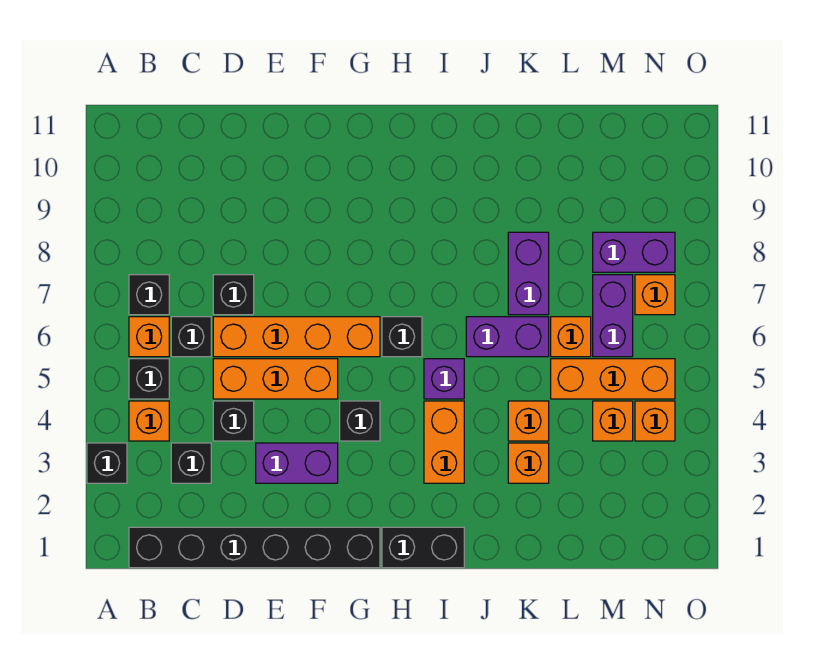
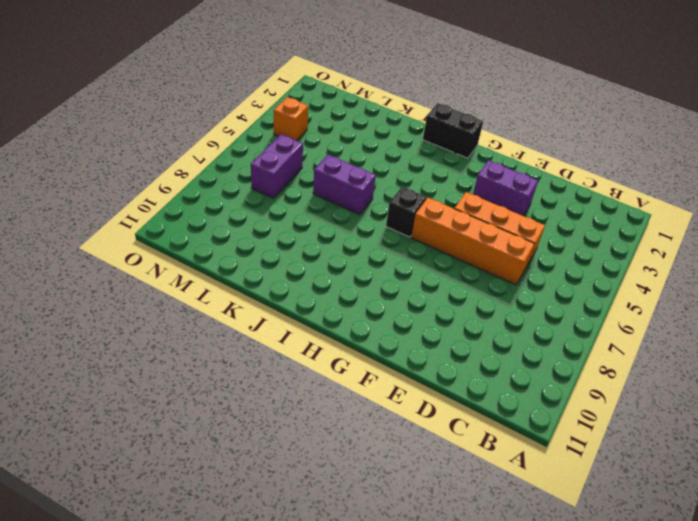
none -> black brick A3 level 1
none -> black brick B1:G1 level 1
none -> orange brick B4 level 1

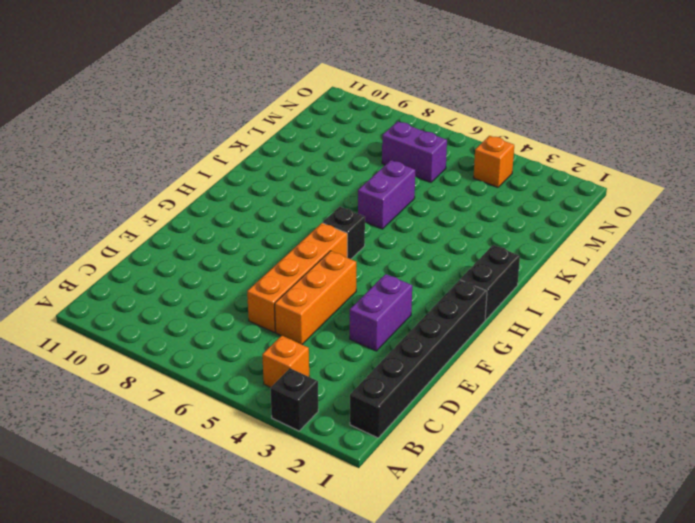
none -> black brick B5 level 1
none -> orange brick B6 level 1
none -> black brick B7 level 1

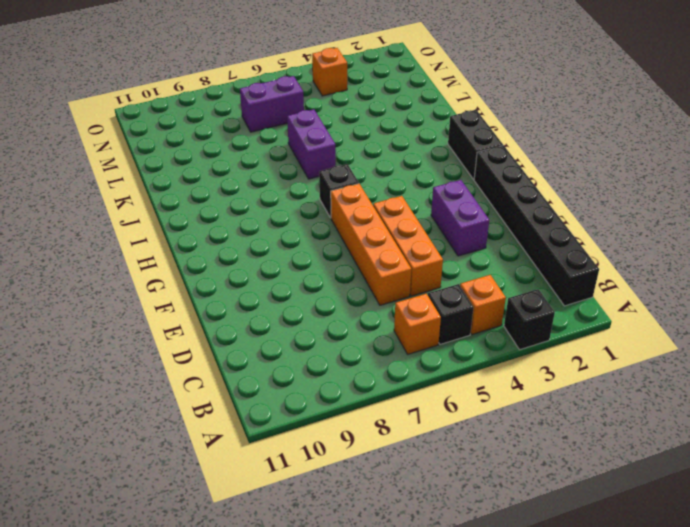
none -> black brick B7 level 1
none -> black brick C3 level 1
none -> black brick C6 level 1

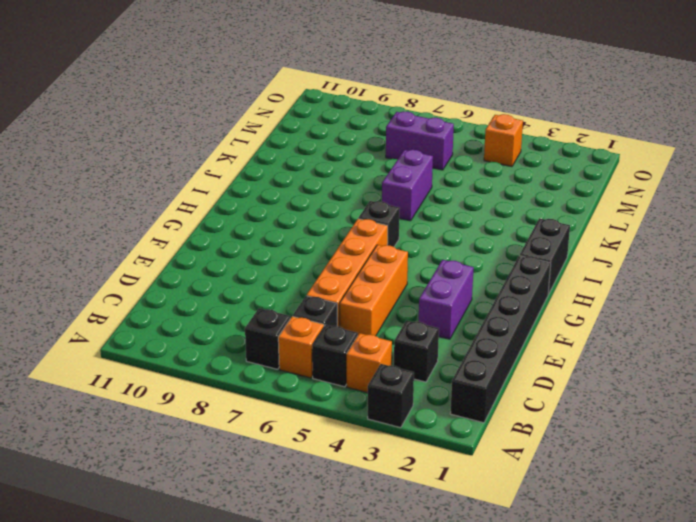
none -> black brick D4 level 1
none -> black brick D7 level 1
none -> black brick G4 level 1

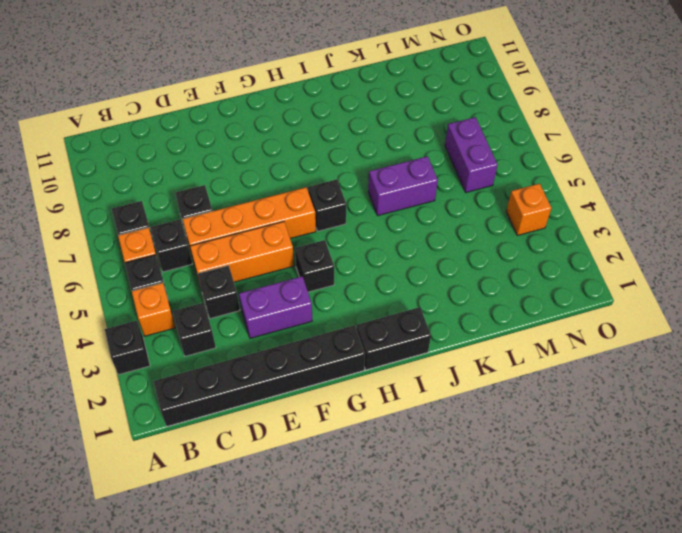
none -> orange brick I3:I4 level 1
none -> purple brick I5 level 1
none -> orange brick K3 level 1

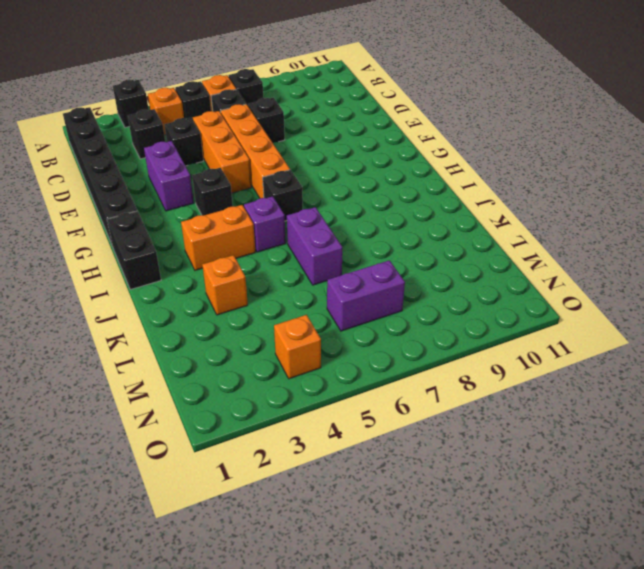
none -> orange brick K4 level 1
none -> purple brick K7:K8 level 1
none -> orange brick L5:N5 level 1

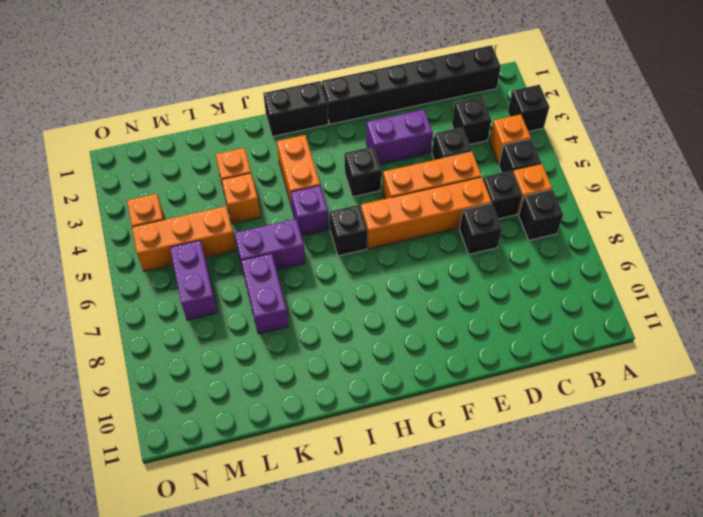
none -> orange brick L6 level 1
none -> orange brick M4 level 1
none -> purple brick M8:N8 level 1

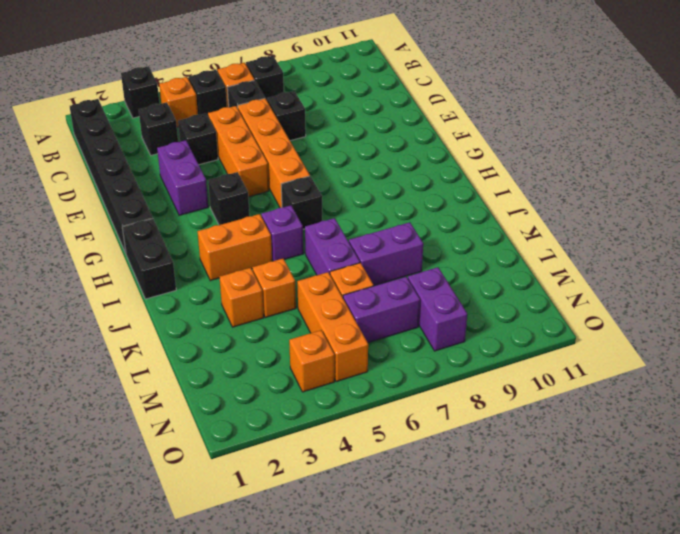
none -> orange brick M4 level 1
none -> orange brick N7 level 1

